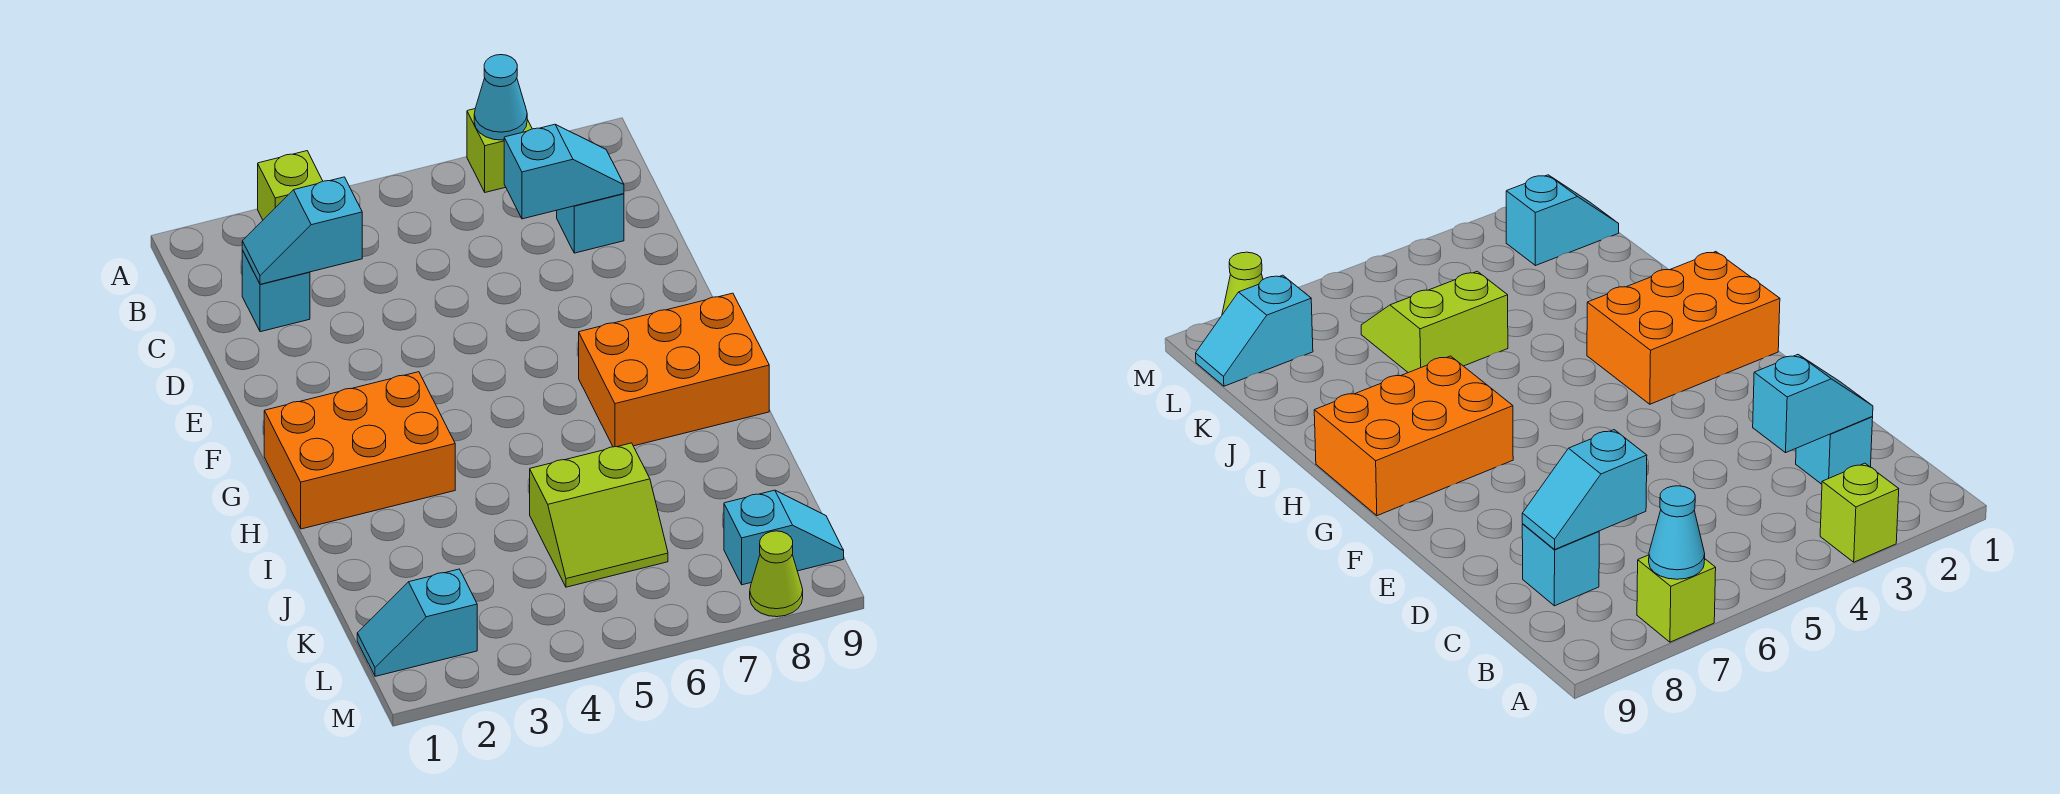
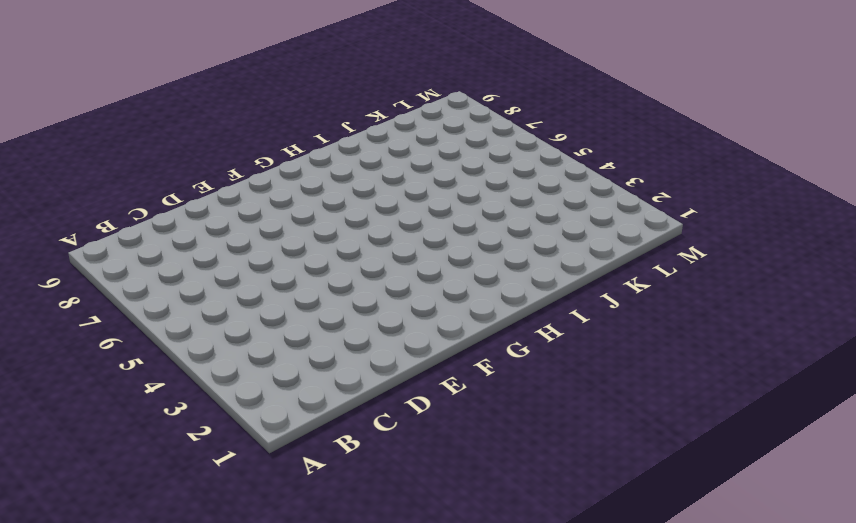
none -> lime brick A3 level 1
none -> lime brick A7 level 1
none -> cyan brick C2 level 1

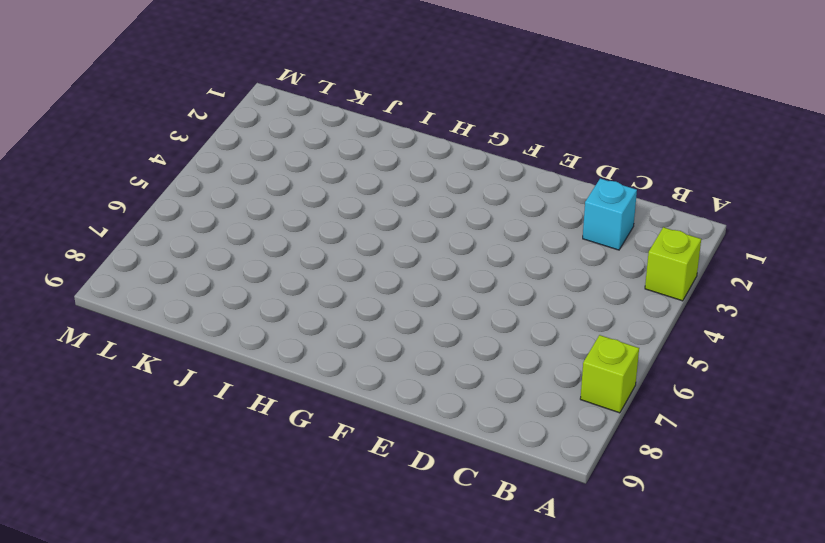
none -> cyan brick C8 level 1
none -> orange brick G1:H3 level 1
none -> orange brick G7:H9 level 1

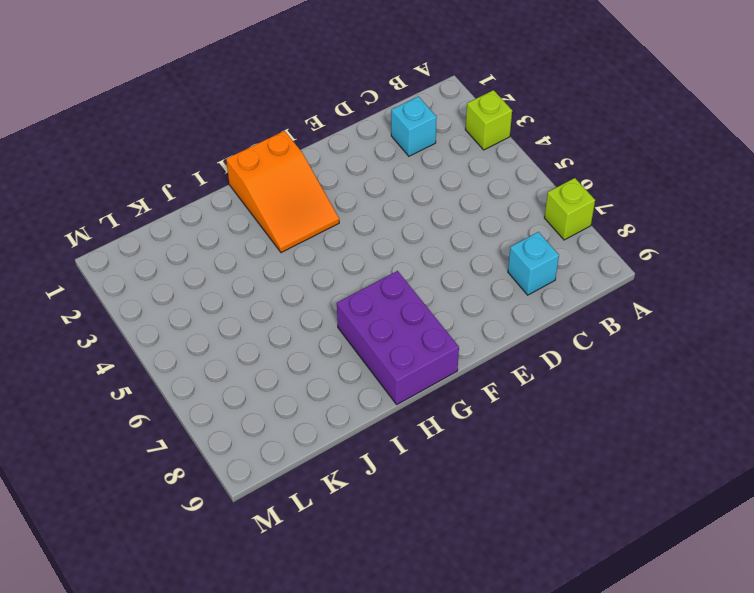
orange slope G1:H3 level 1 top 1 -> orange brick G1:H3 level 1
purple brick G7:H9 level 1 -> orange brick G7:H9 level 1
none -> lime slope J5:K6 level 1 top J
none -> cyan slope L1:L2 level 1 top 2
none -> cyan slope L8:L9 level 1 top 8

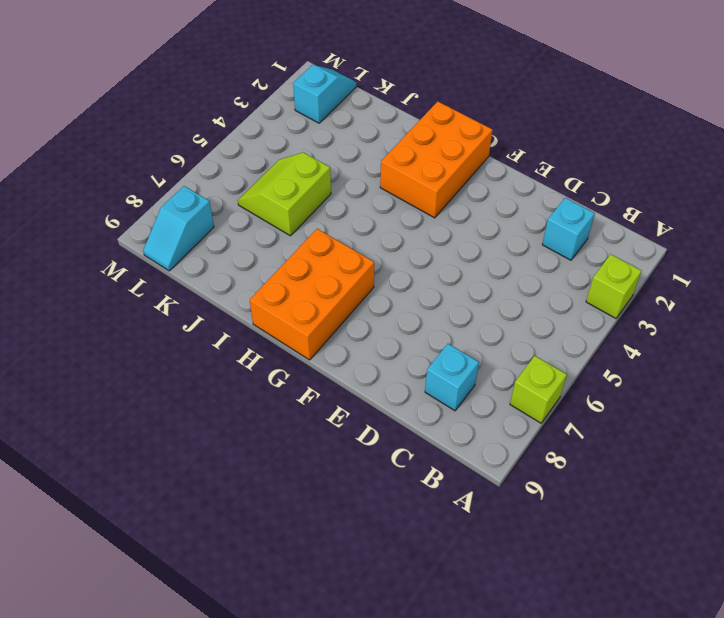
none -> lime cone M8 level 1
none -> cyan cone A7 level 2
none -> cyan slope C2:C3 level 2 top 3

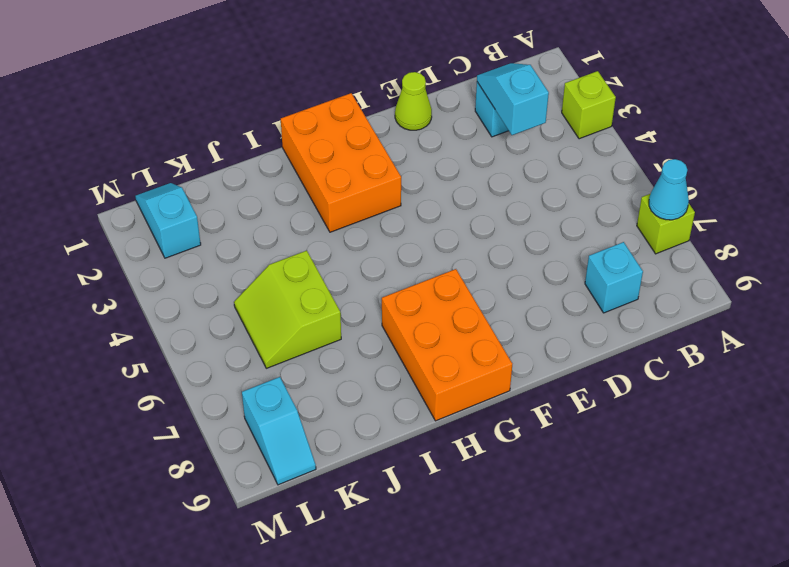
lime cone E1 level 1 -> lime cone M8 level 1
none -> cyan slope C7:C8 level 2 top 7

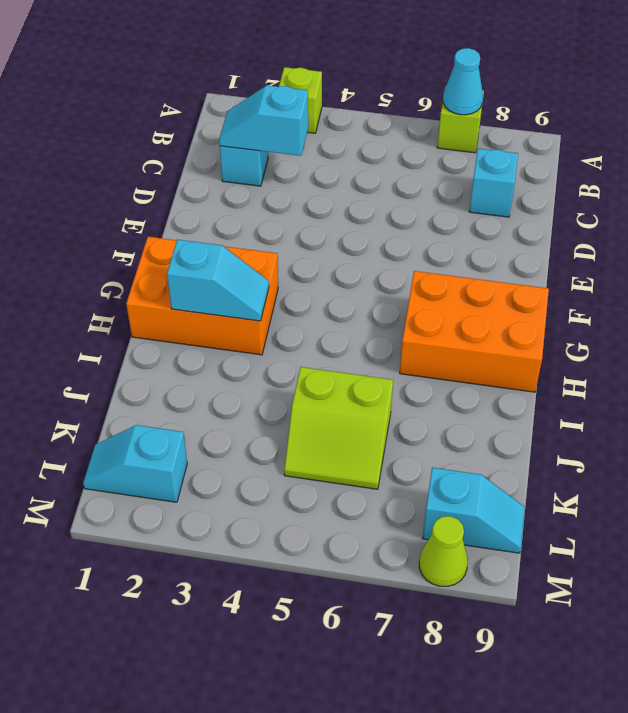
cyan slope H2:H3 level 2 top 2 -> cyan slope C7:C8 level 2 top 7

